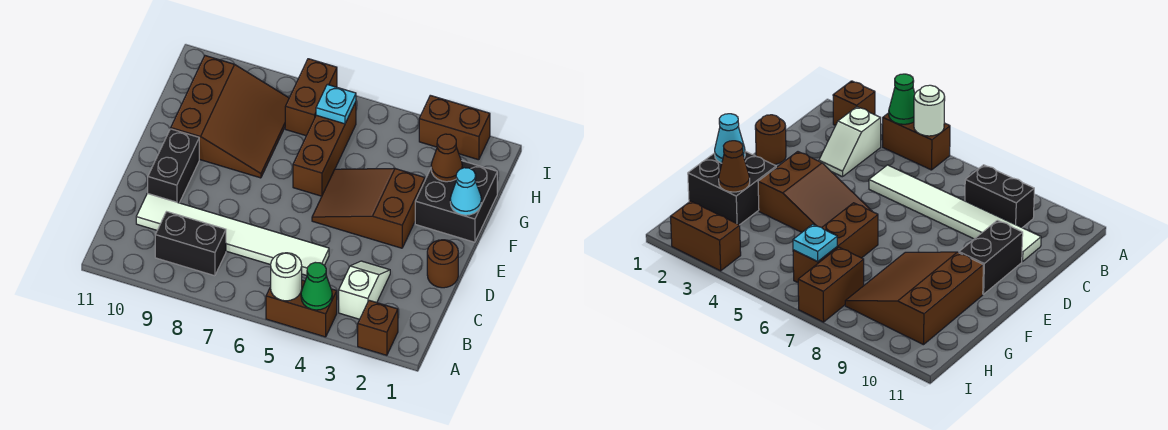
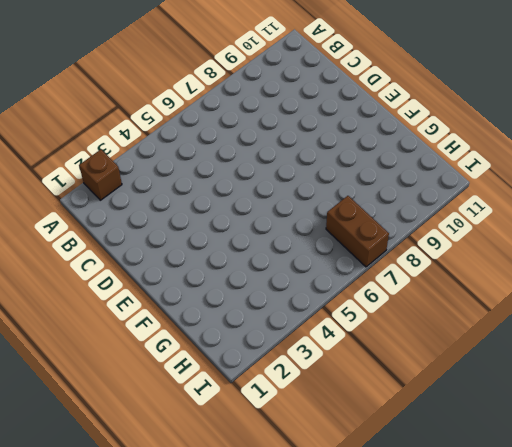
none -> brown brick A4:A5 level 1
none -> white slope B3:C3 level 1 top B
none -> black brick B8:B9 level 1

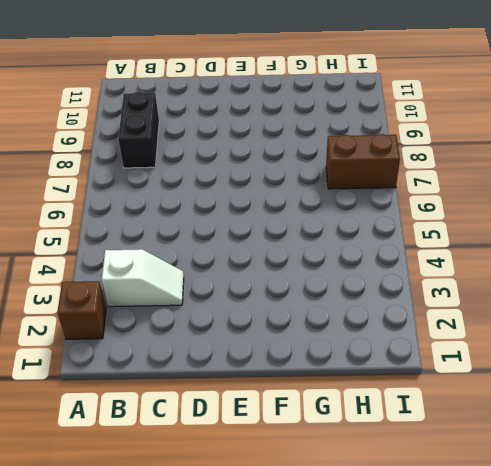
none -> brown brick A4:A5 level 1
none -> white tile C5:C10 level 1
none -> brown round brick D1 level 1

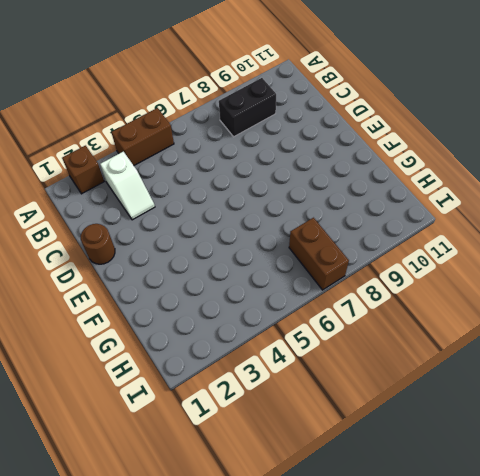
none -> white tile C5:C10 level 1
none -> black brick D10:E10 level 1
none -> brown slope E3:F5 level 1 top 3

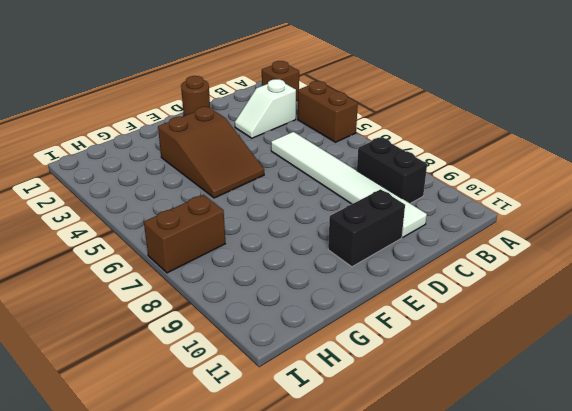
none -> black brick F1:G2 level 1
none -> brown brick F6:H6 level 1
none -> brown slope F8:H10 level 1 top 10

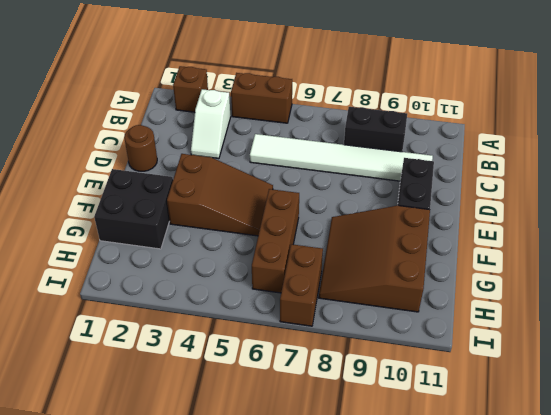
none -> brown brick I2:I3 level 1
none -> green cone A4 level 2
none -> white round brick A5 level 2

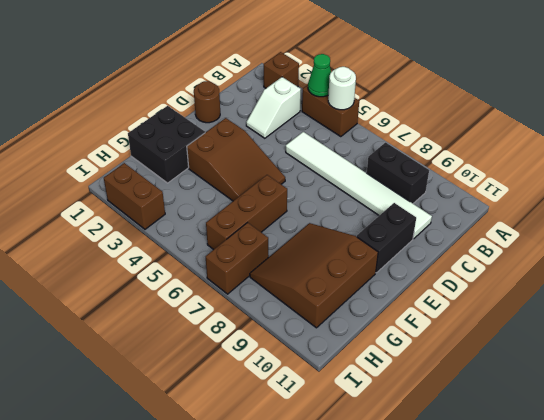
none -> cyan cone F1 level 2
none -> brown cone G2 level 2
none -> cyan plate H6 level 2

